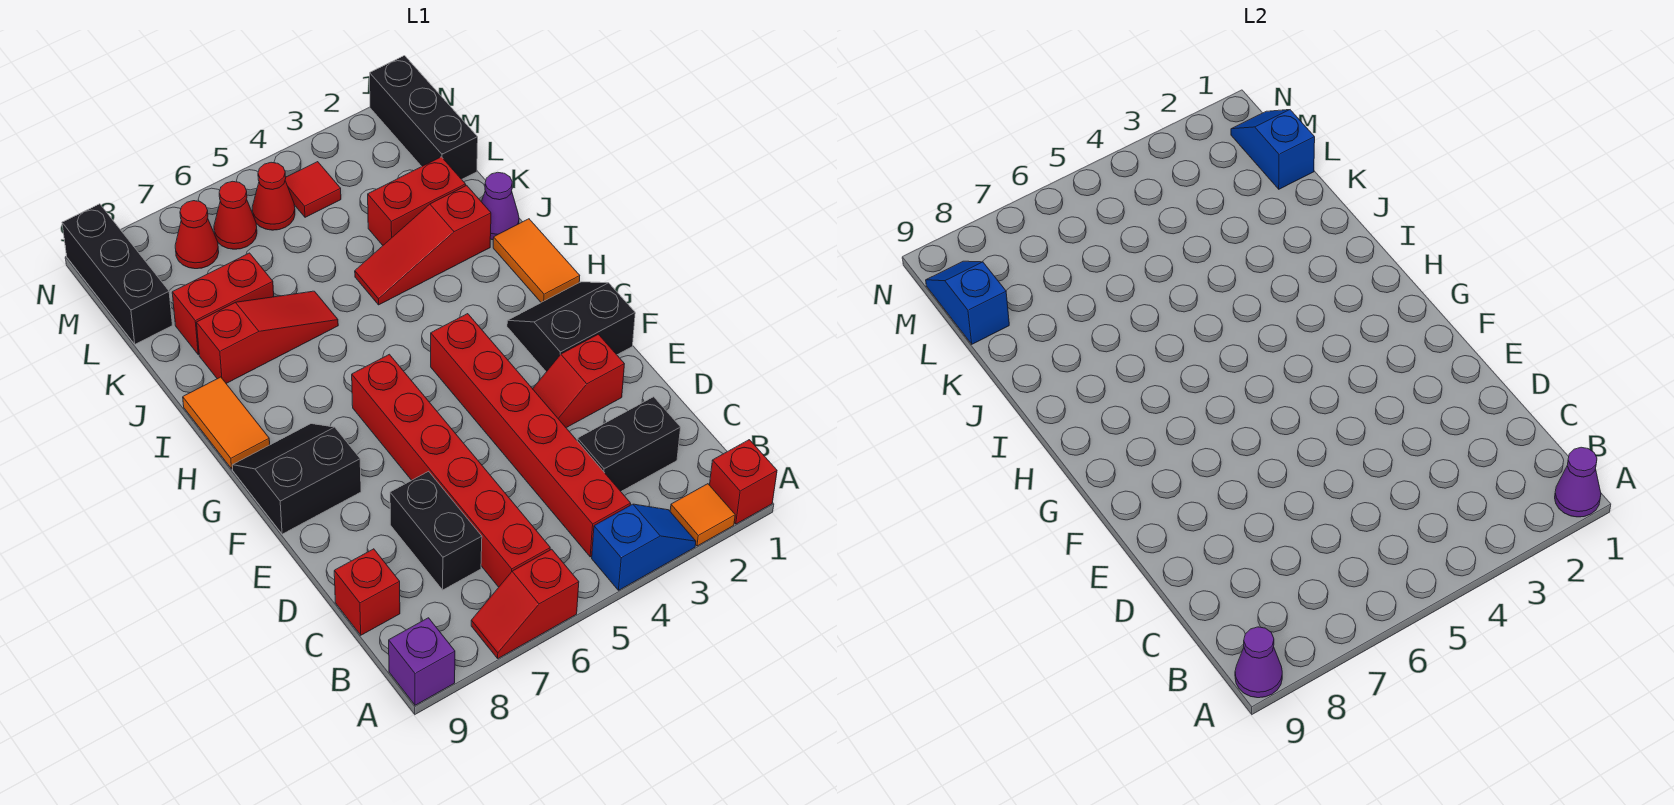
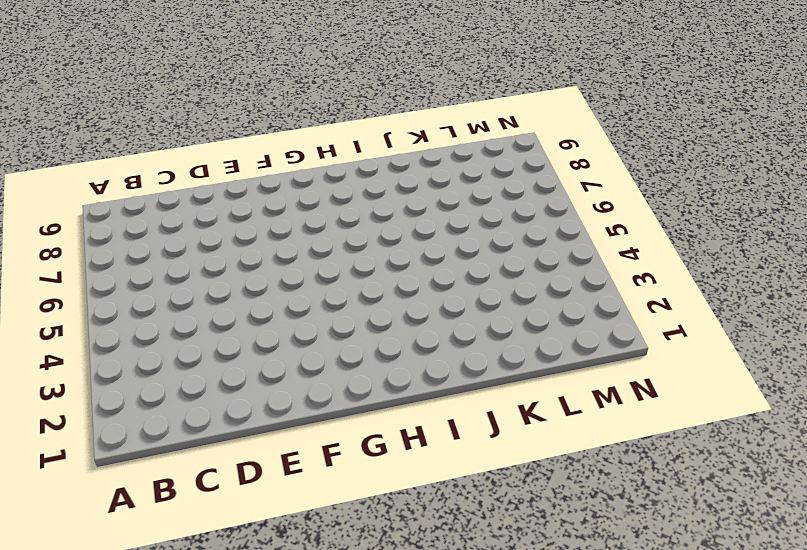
none -> red brick A1 level 1
none -> orange tile A2 level 1
none -> blue slope A3:A4 level 1 top 4
none -> red slope A6:A7 level 1 top 6

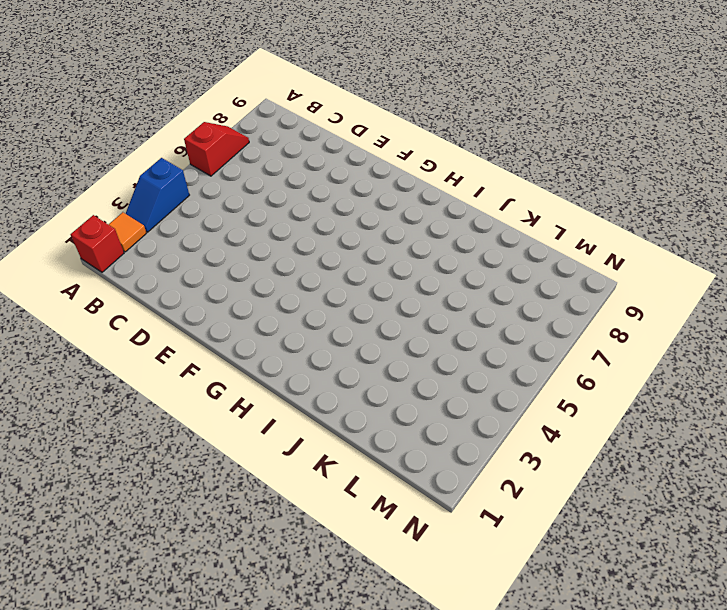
none -> purple brick A9 level 1
none -> red brick B4:G4 level 1
none -> red brick B6:G6 level 1
none -> black brick C2:C3 level 1

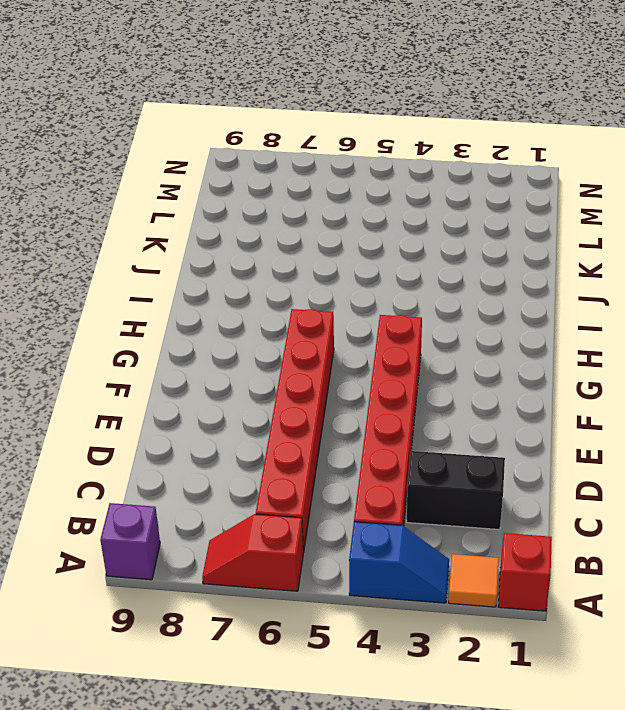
none -> black brick C7:D7 level 1
none -> red brick C9 level 1
none -> red slope E2:E3 level 1 top 2
none -> black slope F1:G2 level 1 top F

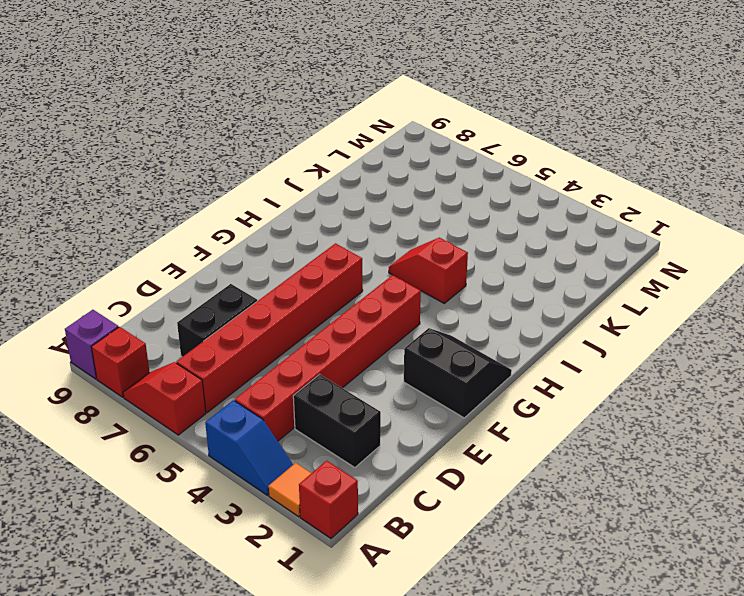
red brick A8 level 1 -> red brick C9 level 1
red slope I4:I5 level 1 top 4 -> red slope E2:E3 level 1 top 2
none -> black slope F8:G9 level 1 top F
none -> orange tile H1:I1 level 1
none -> orange tile H9:I9 level 1
none -> purple cone J1 level 1

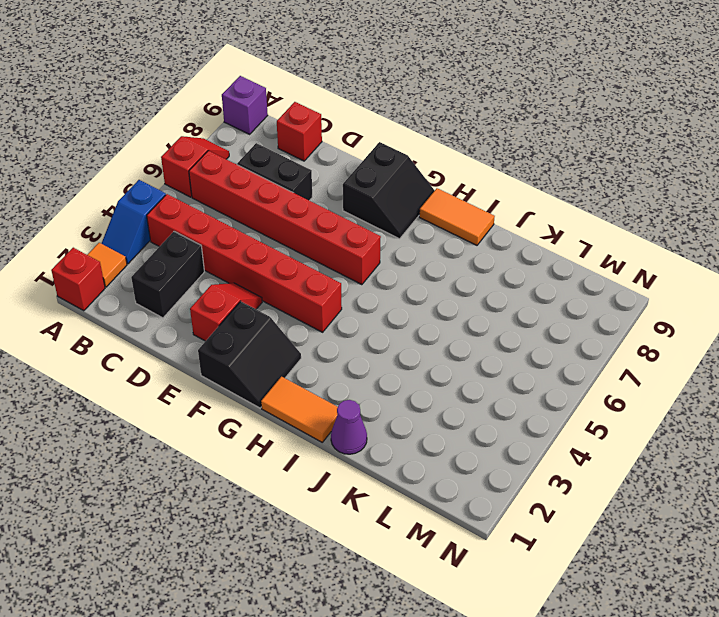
none -> red slope J2:J4 level 1 top 2
none -> red slope J6:J8 level 1 top 8
none -> red brick K2:K3 level 1
none -> red brick K7:K8 level 1

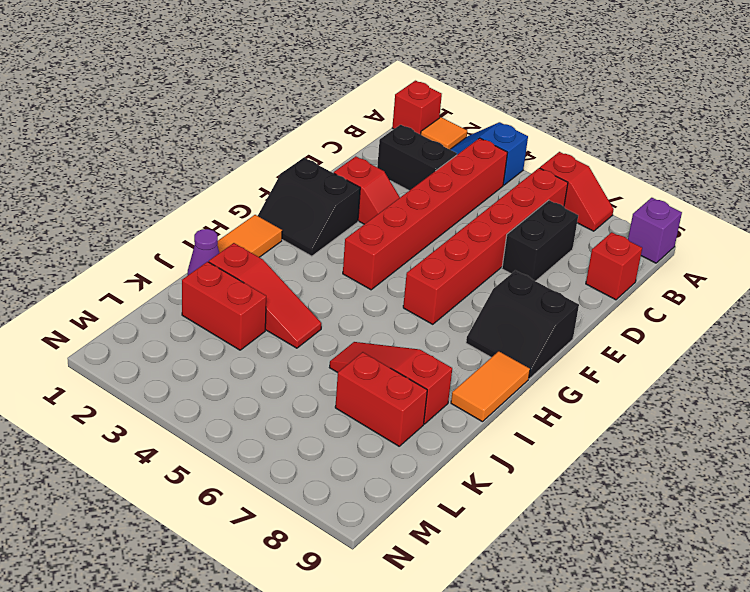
none -> black brick L1:N1 level 1
none -> black brick L9:N9 level 1
none -> red tile M4 level 1
none -> red cone M5 level 1

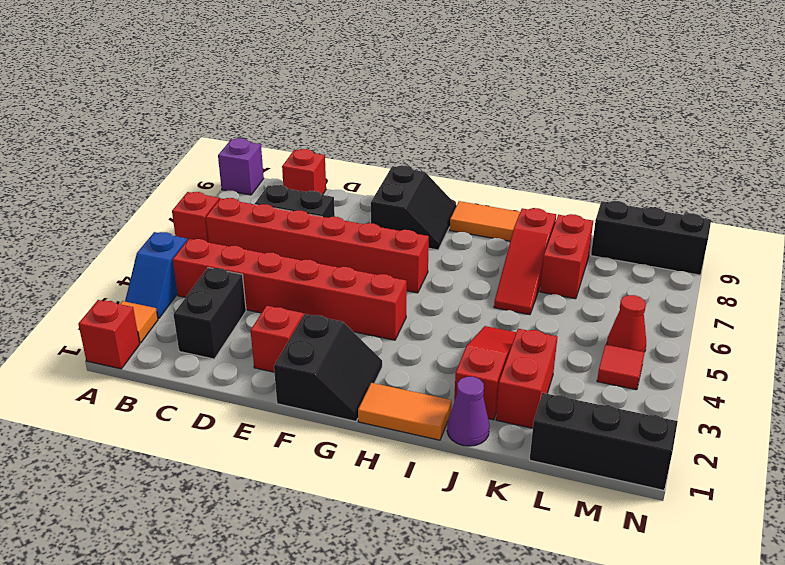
none -> red cone M6 level 1
none -> red cone M7 level 1
none -> purple cone A1 level 2
none -> purple cone A9 level 2

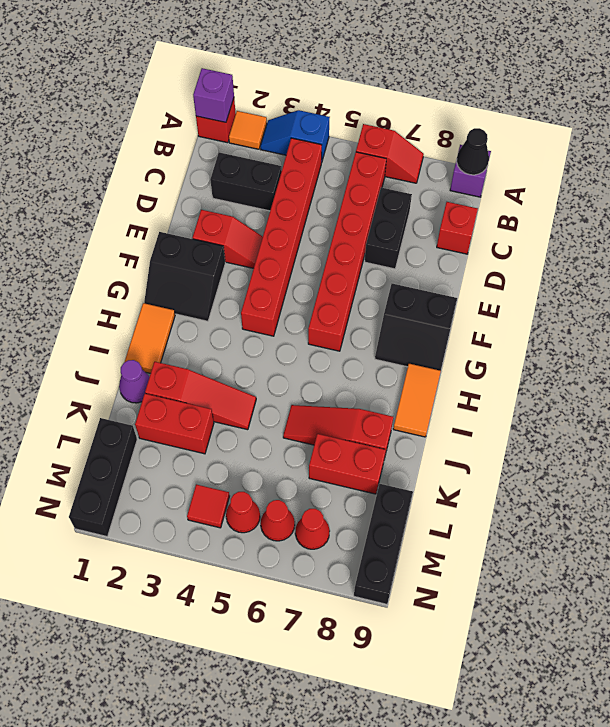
purple brick A1 level 2 -> purple cone A1 level 2
black cone A9 level 2 -> purple cone A9 level 2
none -> blue slope L1:M1 level 2 top L
none -> blue slope L9:M9 level 2 top L

